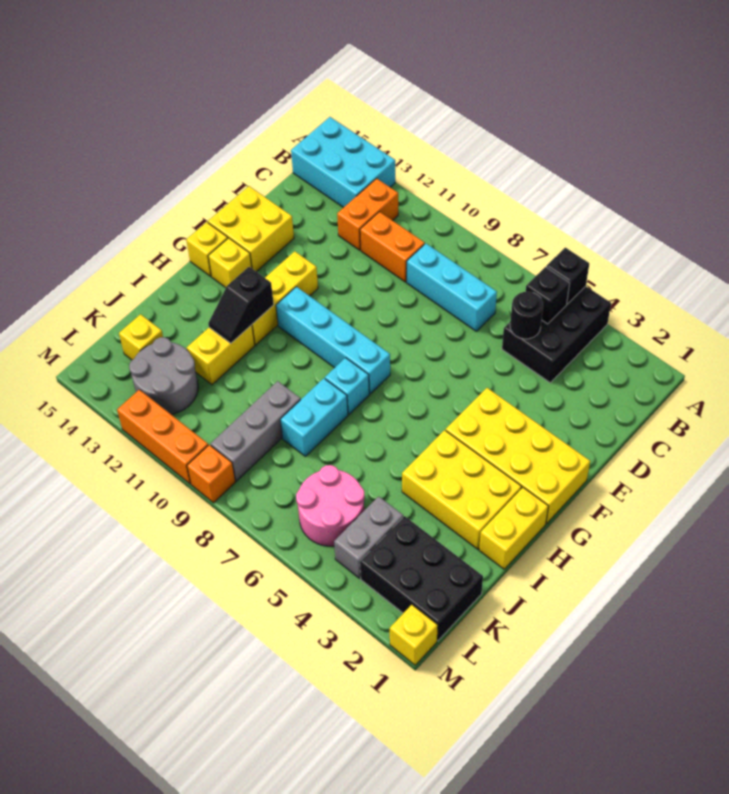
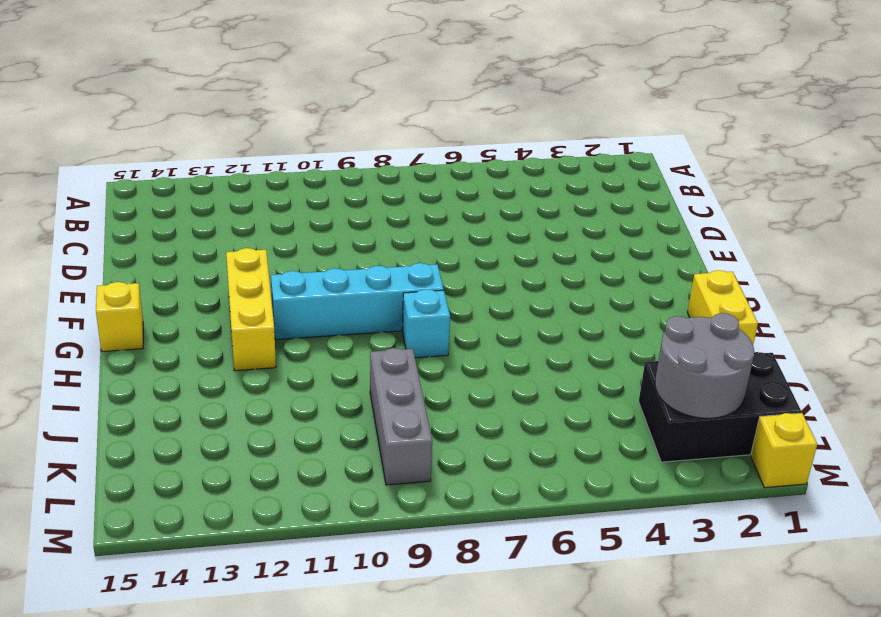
grey round brick K2:L3 level 2 -> grey round brick K12:L13 level 1
none -> black brick A4:C5 level 1
none -> cyan brick A13:B15 level 1
none -> orange brick B12:C12 level 1

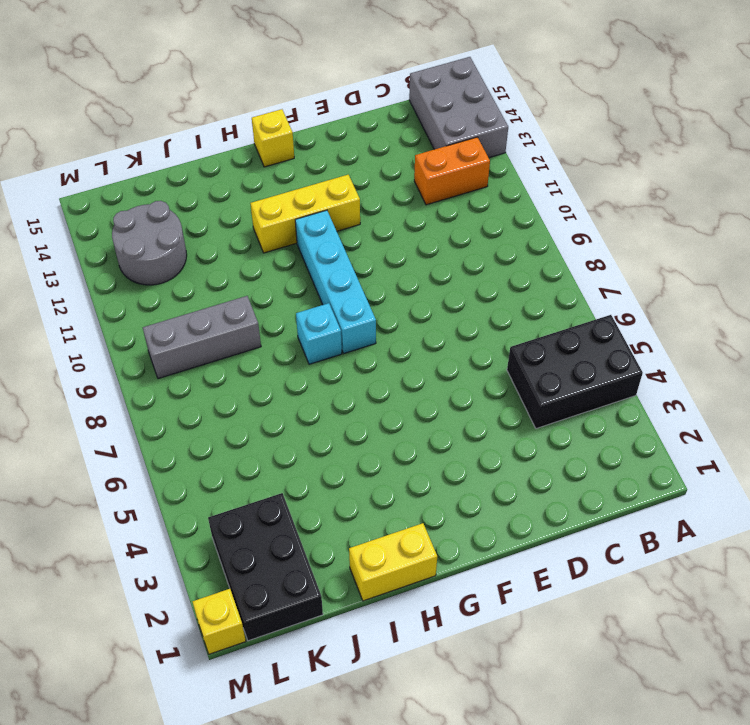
grey brick A13:B15 level 1 -> cyan brick A13:B15 level 1
none -> cyan brick C7:C9 level 1
none -> orange brick C10:C11 level 1
none -> yellow brick E14:F15 level 1

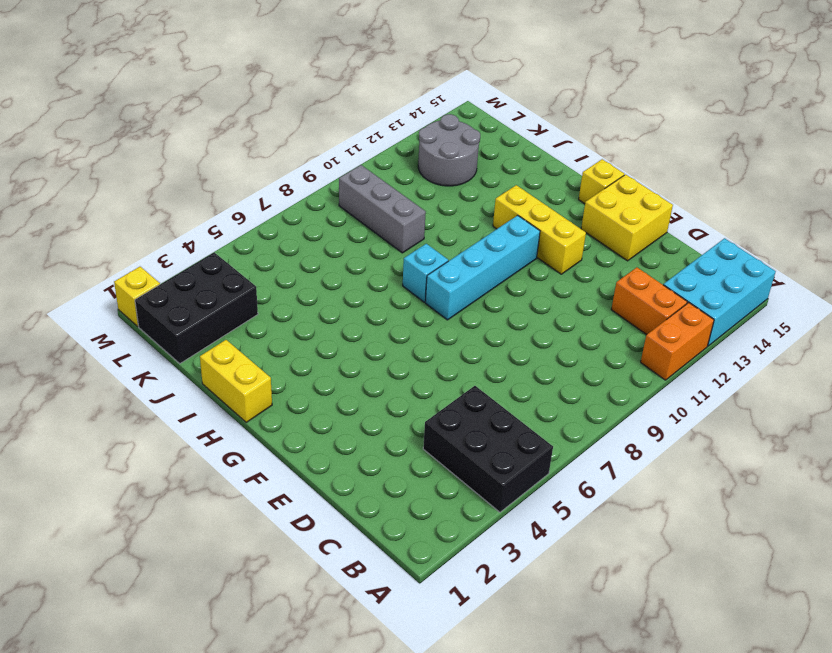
orange brick A11:A12 level 1 -> orange brick C10:C11 level 1
none -> cyan brick C7:C9 level 1
none -> yellow brick F1:G4 level 1
none -> yellow brick G14 level 1

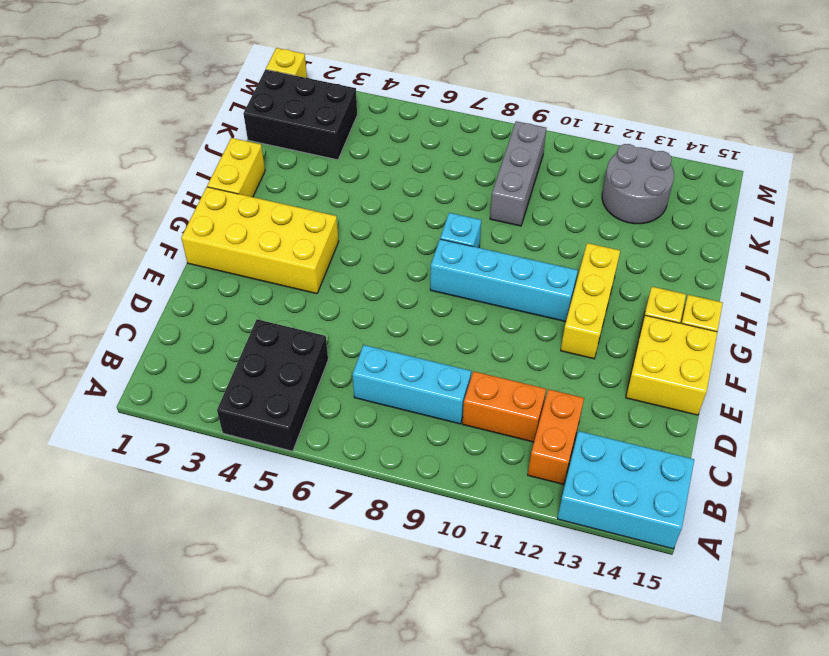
none -> yellow brick H2:I4 level 1
none -> cyan brick I8:J8 level 1
none -> yellow brick I12:J12 level 1

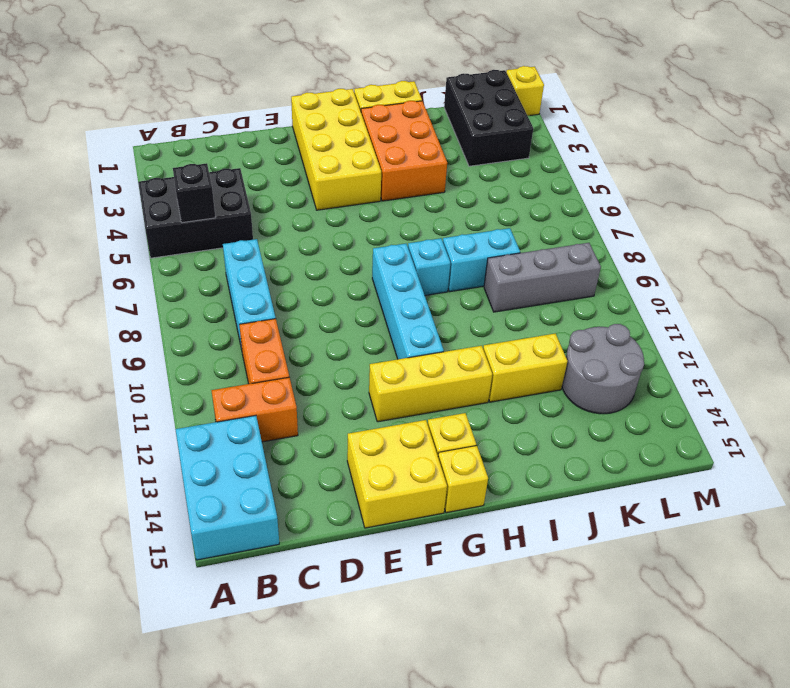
orange brick H2:I4 level 1 -> yellow brick H2:I4 level 1
none -> grey brick K4:L4 level 1
none -> pink round brick K5:L6 level 1
none -> yellow brick K14 level 1

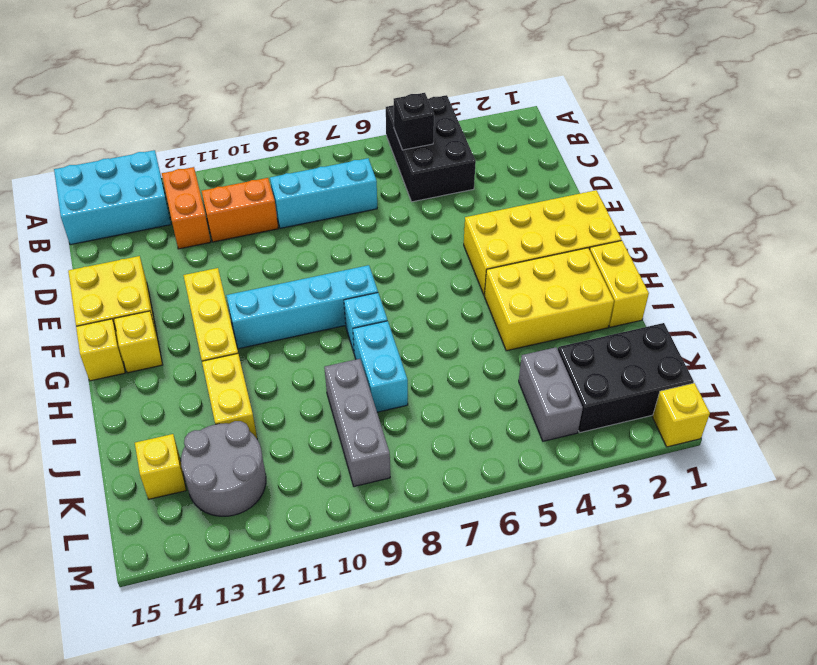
none -> pink round brick K5:L6 level 1
none -> orange brick M9 level 1
none -> orange brick M10:M12 level 1

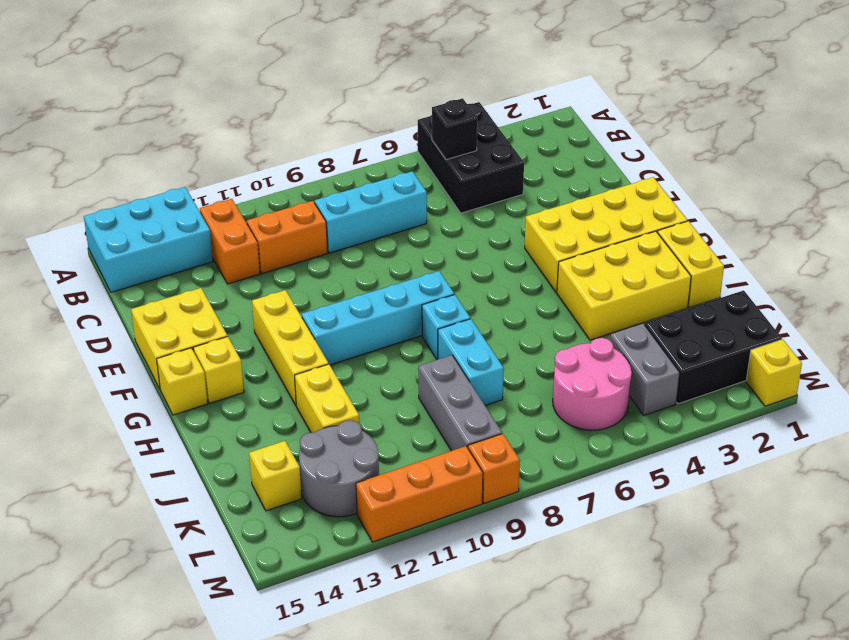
none -> black brick A5 level 2
none -> black round brick C5 level 2
none -> black slope H12:I12 level 2 top H

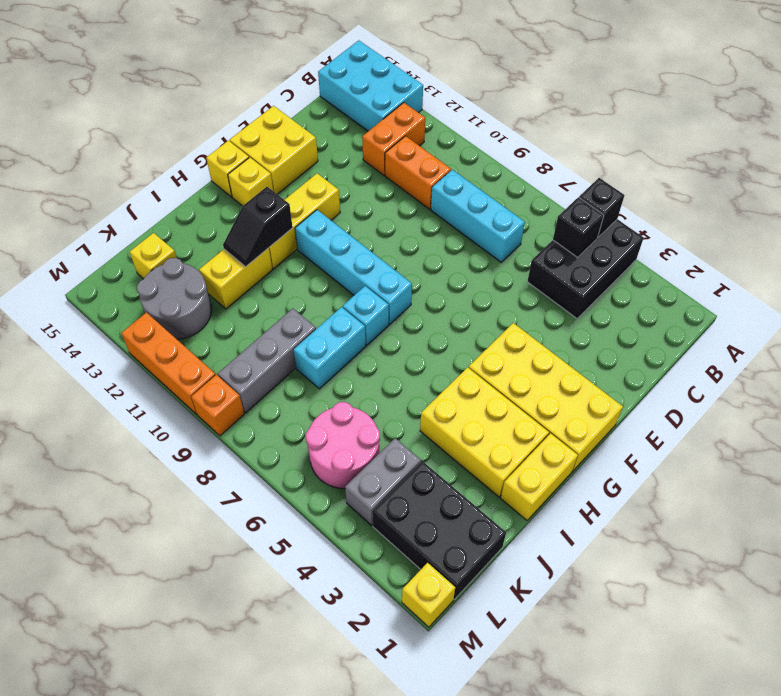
none -> black round brick C5 level 2

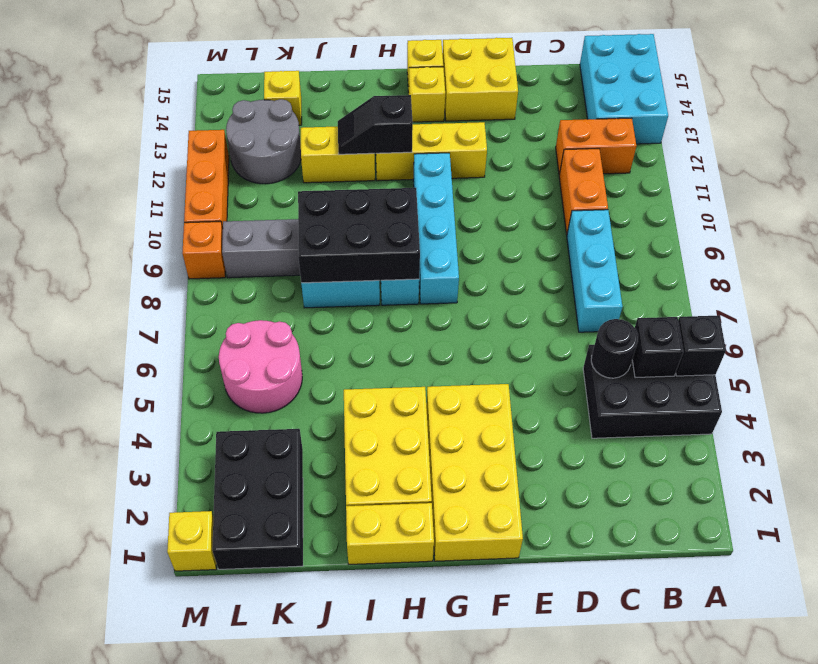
black brick H8:J9 level 2 -> none
none -> grey brick K4:L4 level 1

